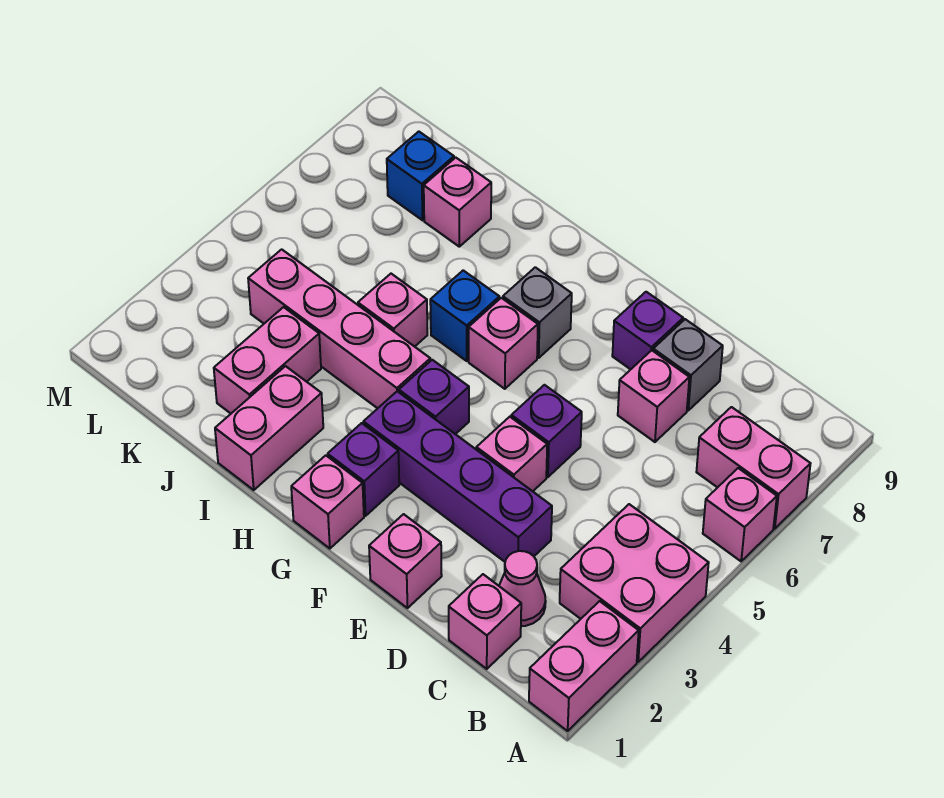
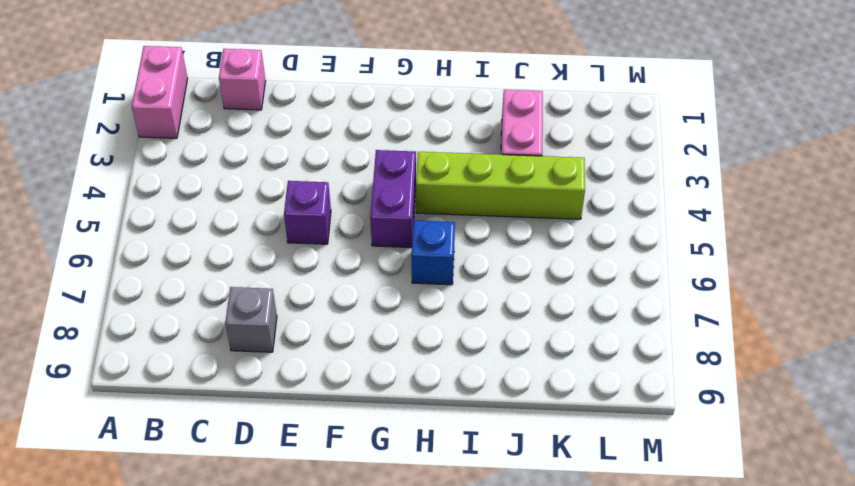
purple brick G4:G5 level 1 -> purple brick G4 level 1
lime brick H4:K4 level 1 -> pink brick H4:K4 level 1
none -> pink brick A3:B4 level 1
none -> pink brick A6 level 1
none -> pink brick A7:B7 level 1

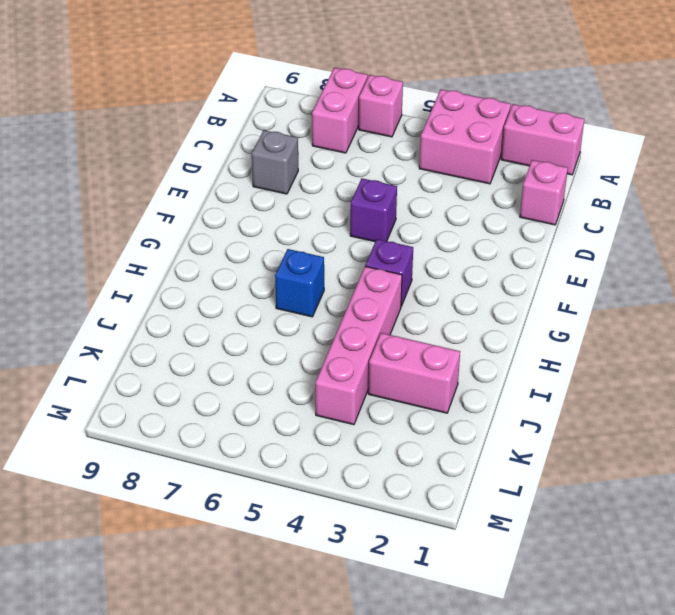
none -> pink cone C2 level 1
none -> purple brick D3:G3 level 1
none -> pink brick D7 level 1

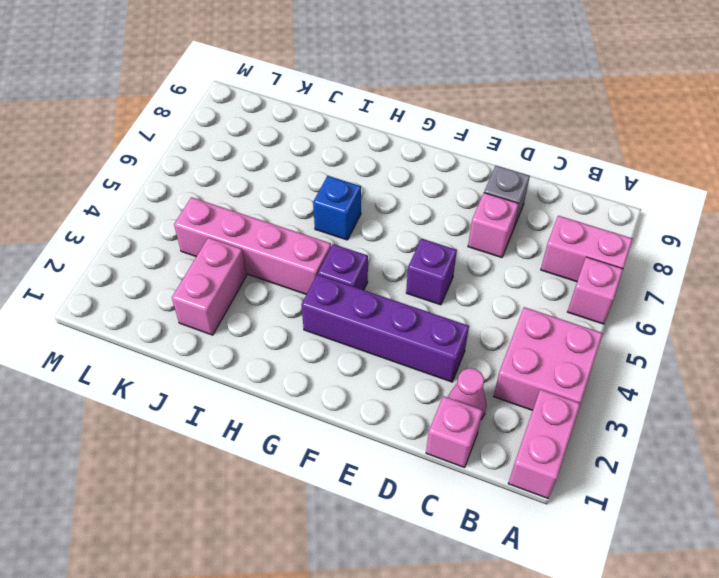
none -> pink brick E1 level 1
none -> pink brick E4 level 1
none -> purple brick E8 level 1

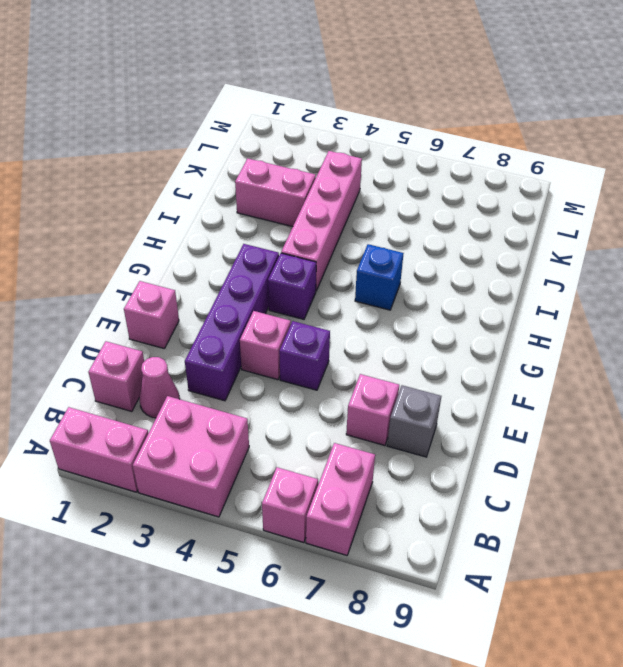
none -> purple brick E8 level 1
none -> pink brick G1 level 1
none -> purple brick G2 level 1

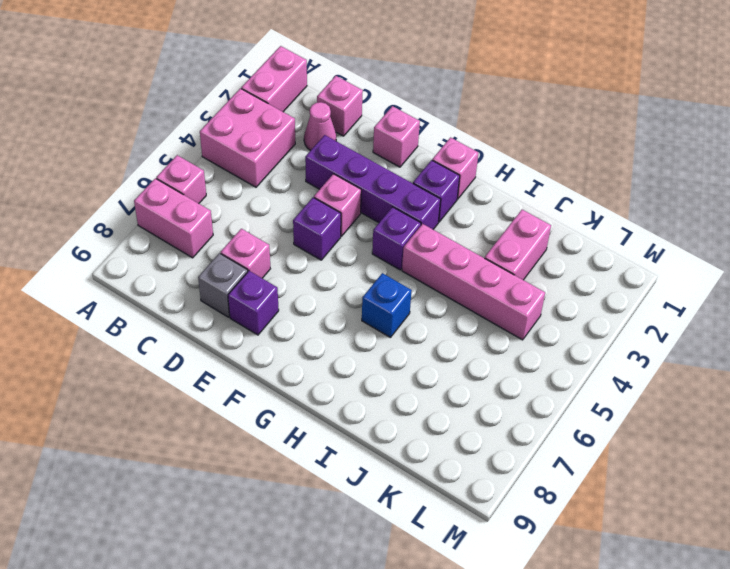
none -> pink brick G6 level 1
none -> grey brick G7 level 1
none -> pink brick I1:I2 level 1

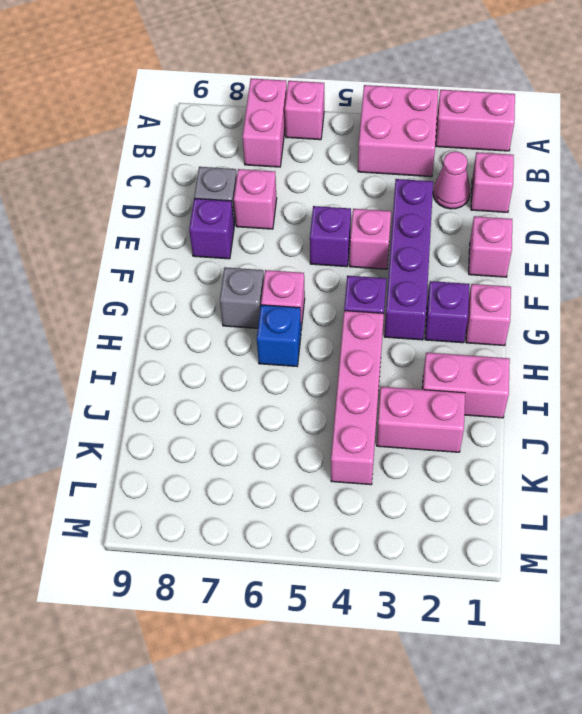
none -> pink brick I5 level 1
none -> pink brick J8 level 1
none -> blue brick K8 level 1

